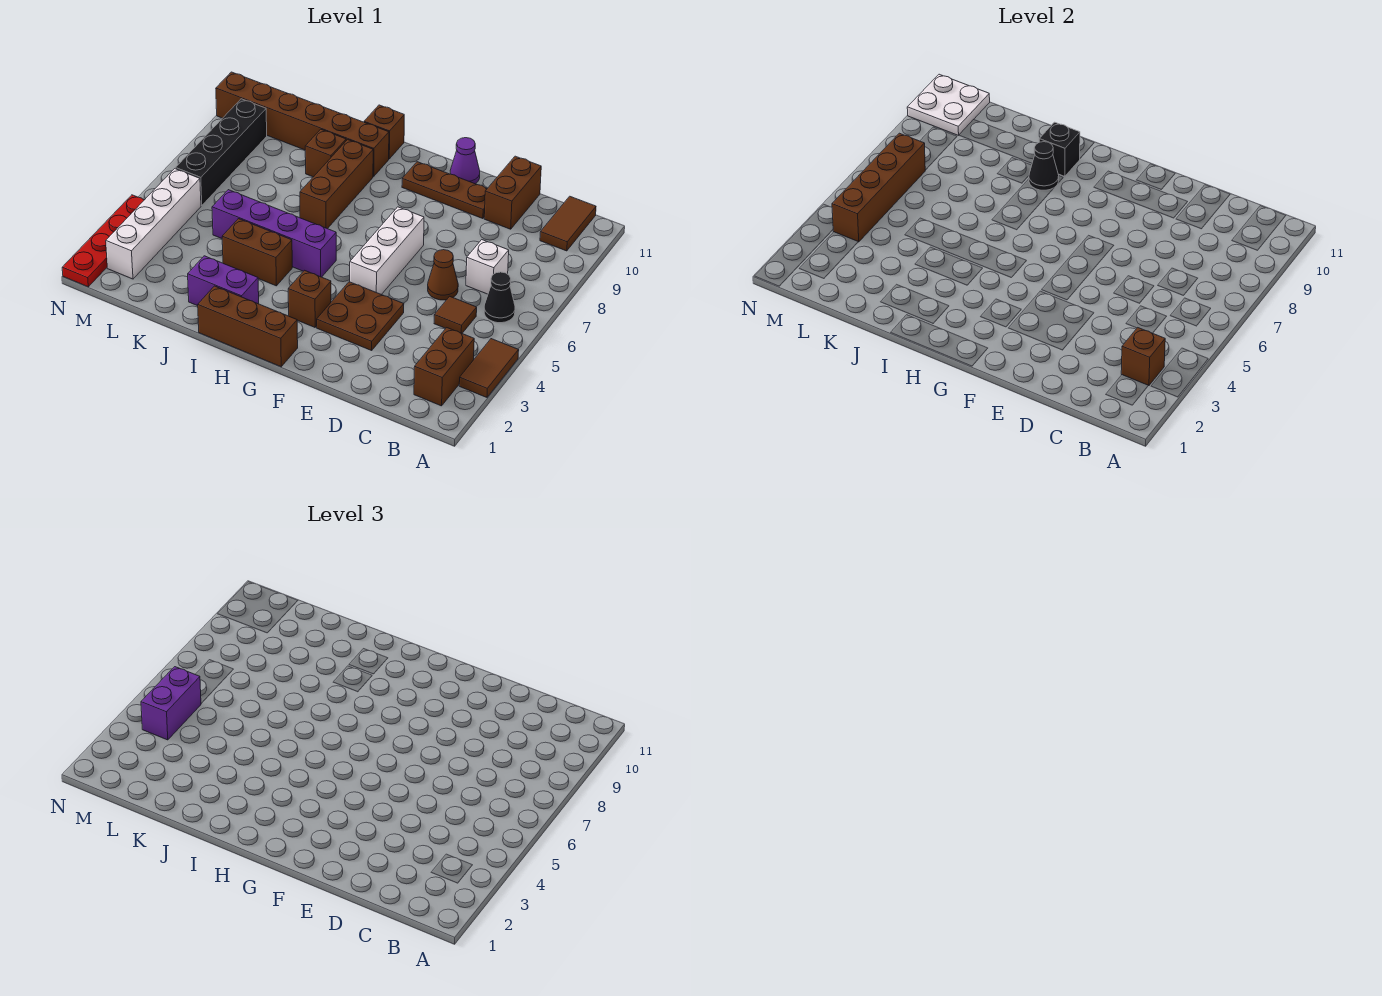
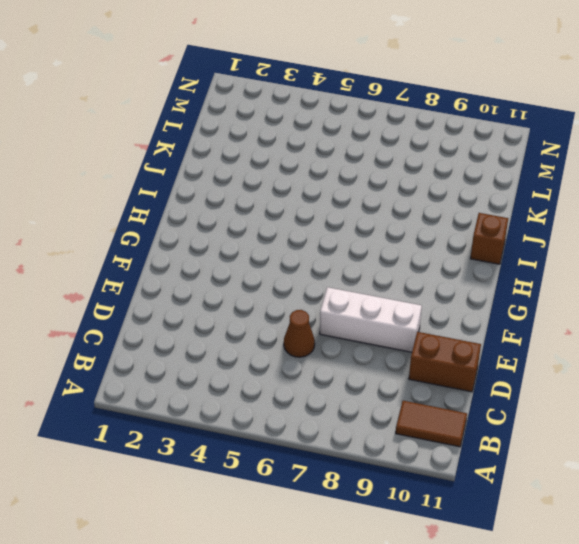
white brick E7:E9 level 1 -> white brick F5:F7 level 1
none -> brown tile A3:A4 level 1
none -> brown brick B2:B3 level 1
none -> black cone B6 level 1
none -> brown tile C5 level 1

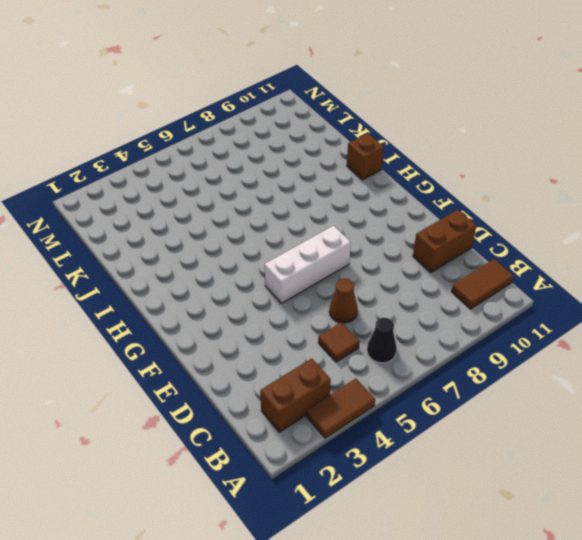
none -> white brick C7 level 1
none -> brown plate E3:F4 level 1
none -> brown plate E10:G10 level 1
none -> purple cone F11 level 1

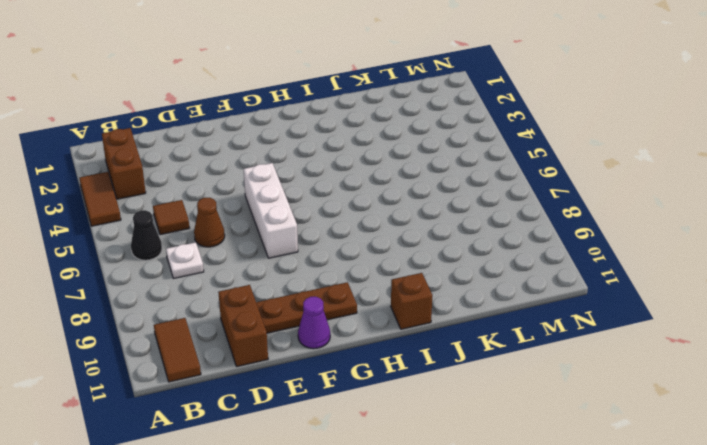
white plate C7 level 1 -> white brick C7 level 1
none -> brown plate E3:F4 level 1
none -> brown brick G1:I1 level 1
none -> brown brick G3 level 1
none -> purple brick H5:K5 level 1

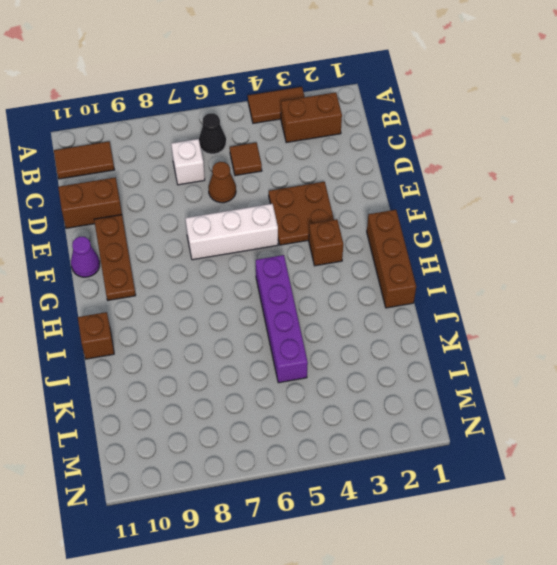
none -> purple brick I2:J2 level 1
none -> brown brick I4:J4 level 1
none -> brown brick I7:I9 level 1
none -> brown brick I10:N10 level 1

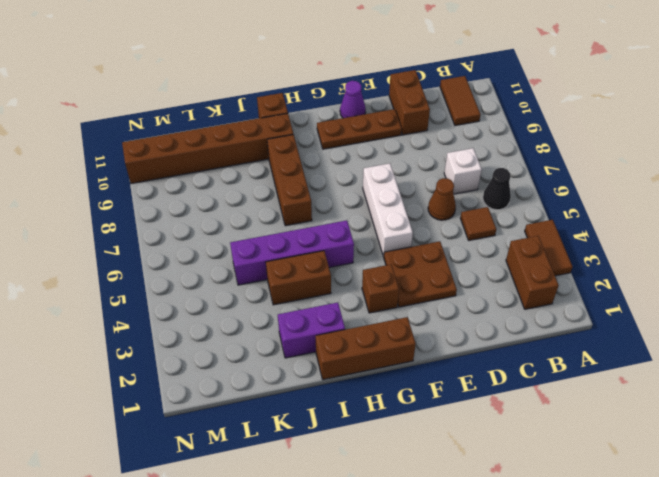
none -> brown brick J9 level 1
none -> white brick M2:M5 level 1
none -> black brick M6:M9 level 1
none -> red plate N1:N4 level 1

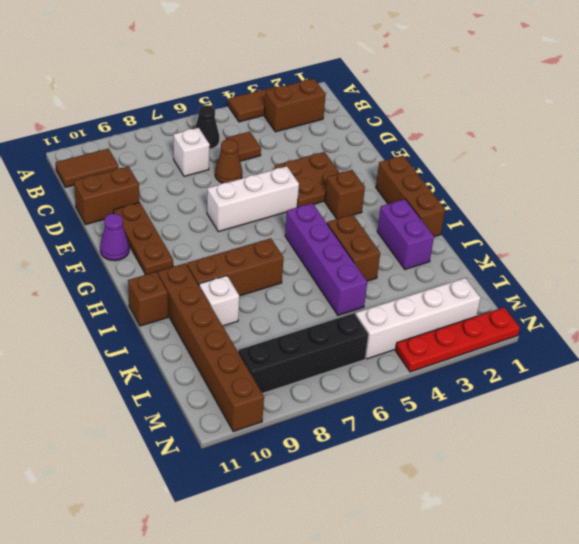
white brick J9 level 1 -> brown brick J9 level 1
none -> brown brick B3 level 2
none -> black cone I9 level 2
none -> black brick I10 level 2
none -> brown brick M4:M7 level 2

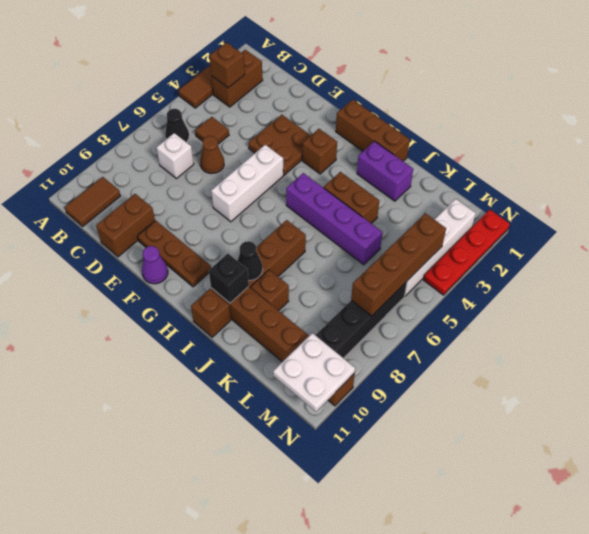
none -> purple brick M4:M5 level 3

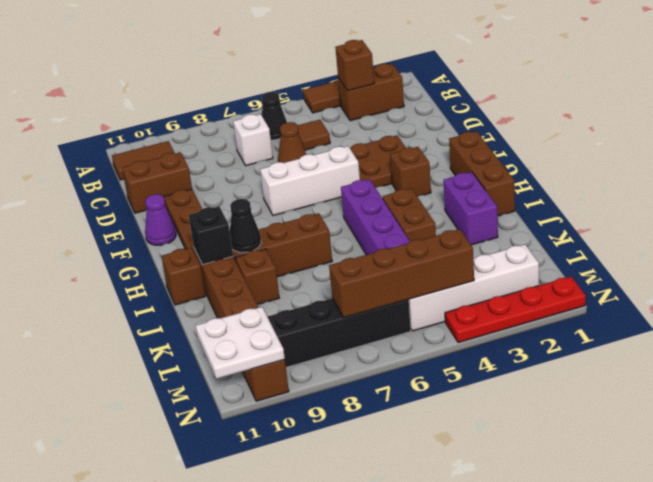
none -> purple brick M4:M5 level 3

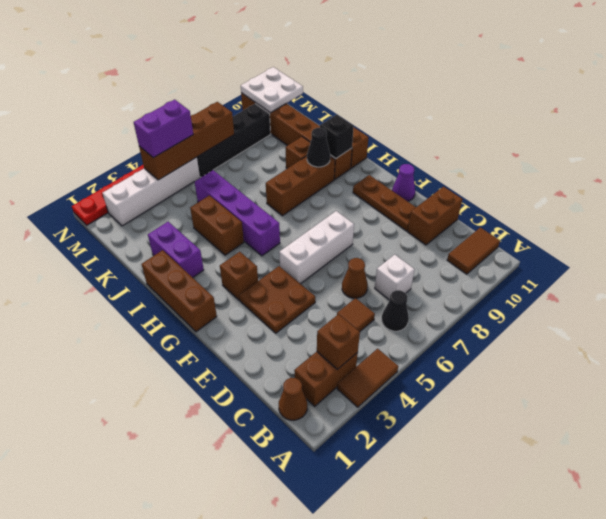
brown cone B1 level 1 -> none

